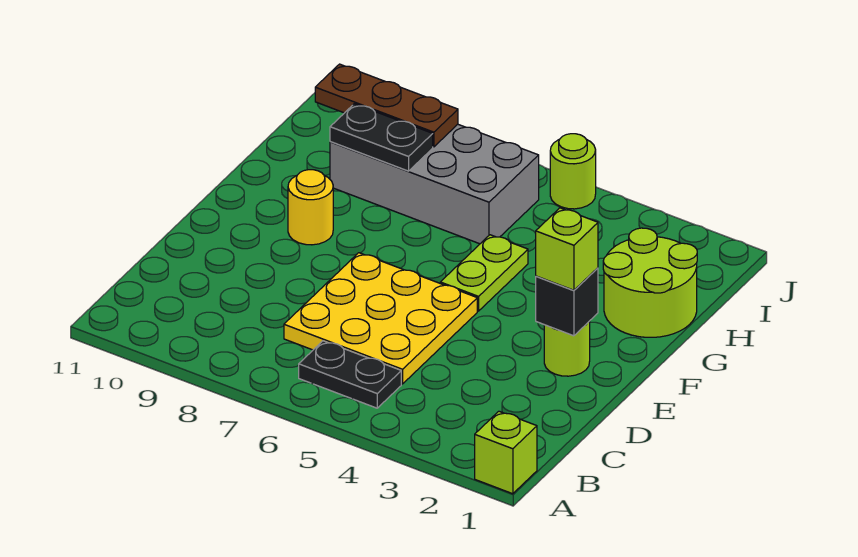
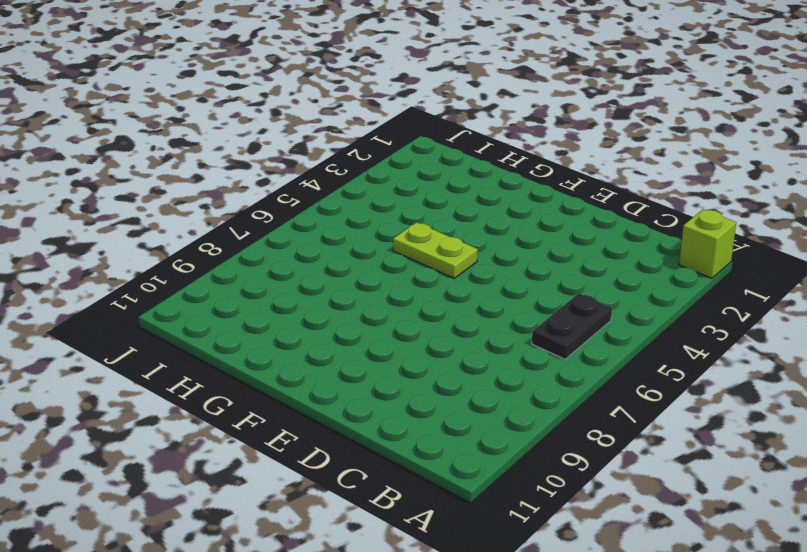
none -> yellow plate C5:E7 level 1
none -> lime round brick E2 level 1
none -> yellow round brick F9 level 1

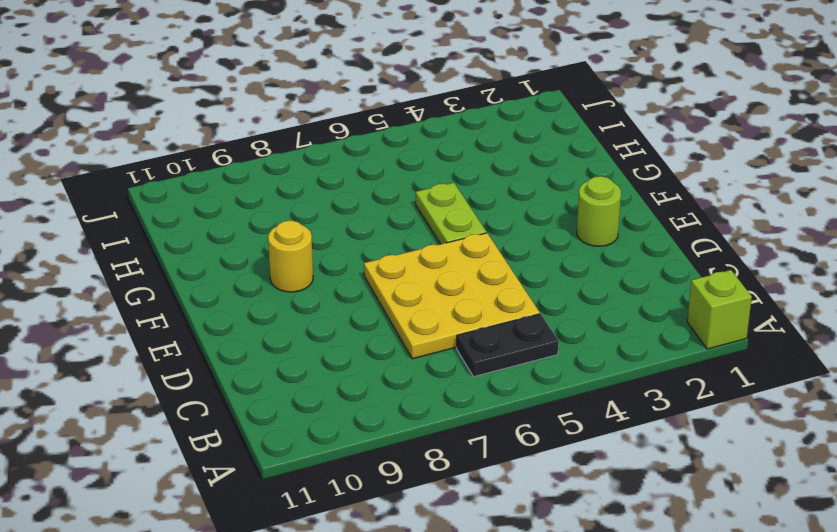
none -> lime round brick G1:H2 level 1
none -> grey brick H6:I9 level 1
none -> lime round brick J5 level 1

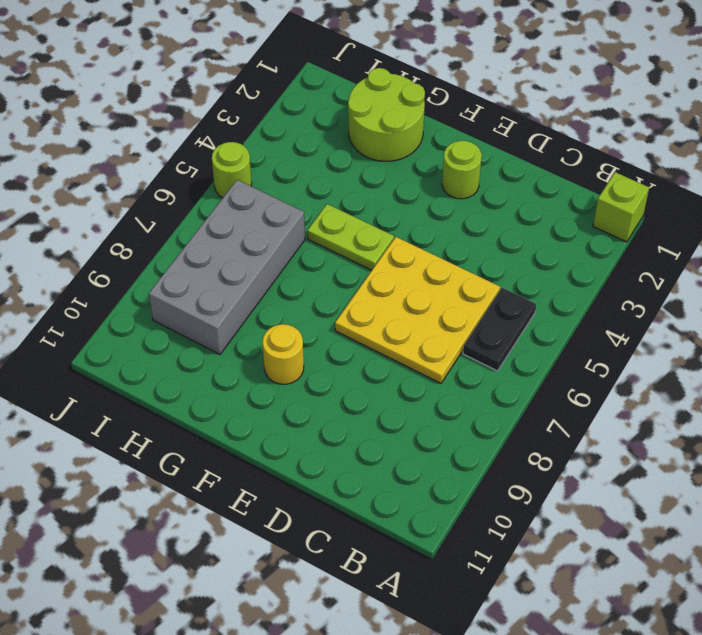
none -> black brick E2 level 2
none -> black plate H8:H9 level 2
none -> brown plate I8:I10 level 2

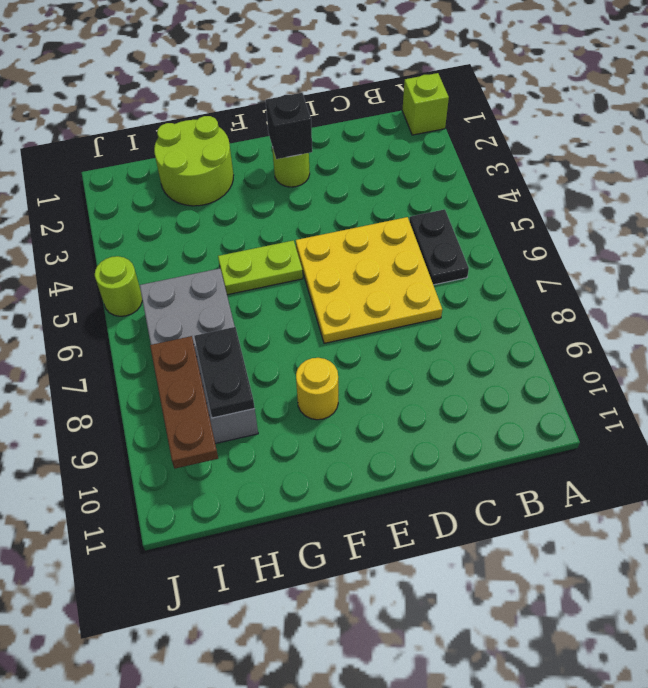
none -> lime brick E2 level 3

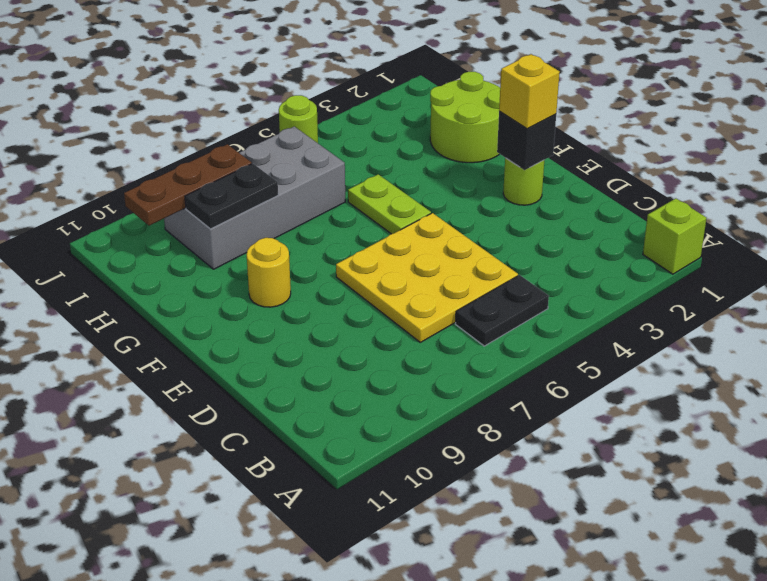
yellow brick E2 level 3 -> lime brick E2 level 3

